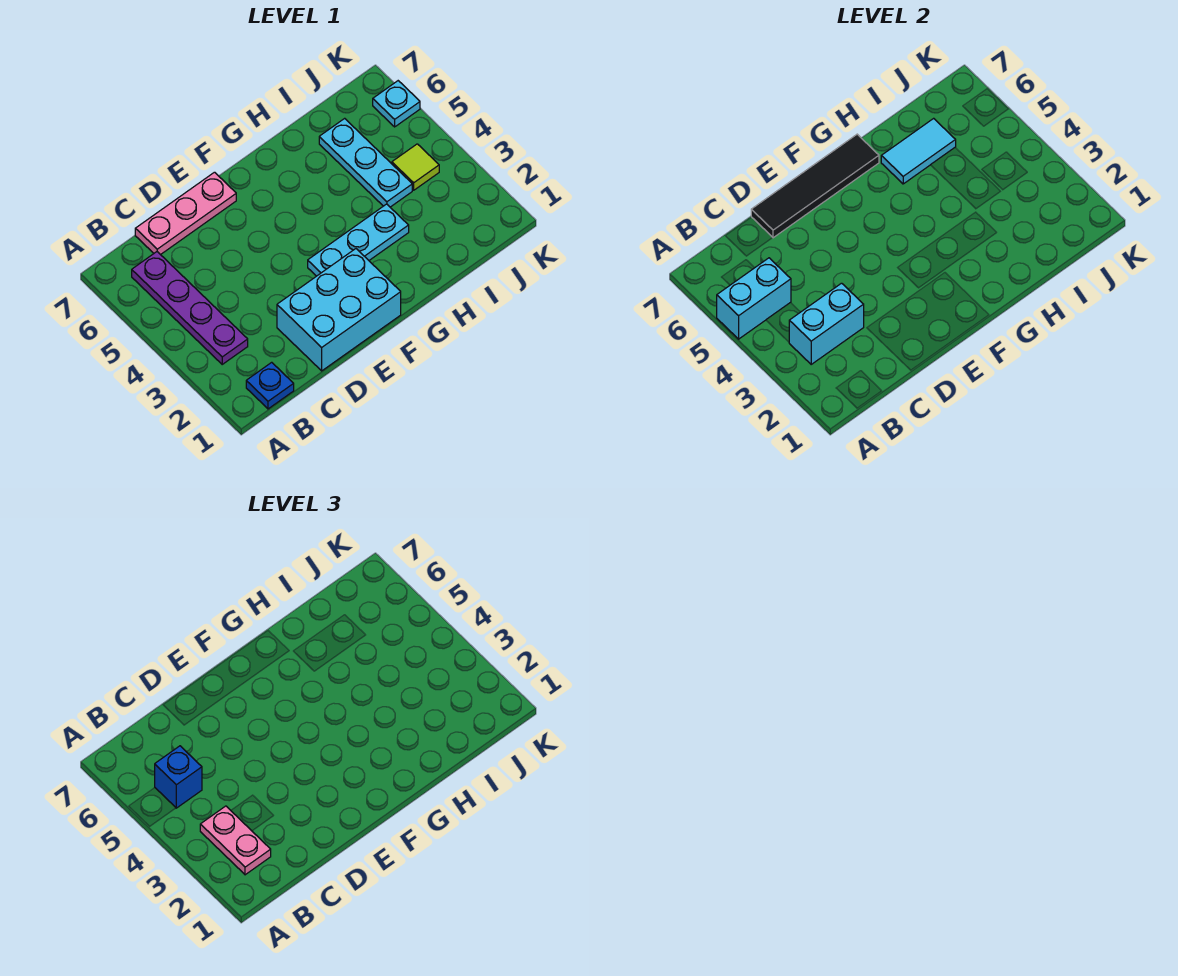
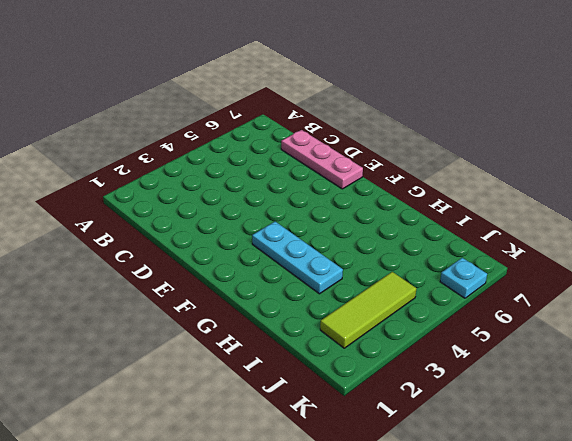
lime tile J2:J4 level 1 -> lime tile J4 level 1
none -> blue plate B1 level 1
none -> purple plate B3:B6 level 1
none -> cyan brick D1:F2 level 1

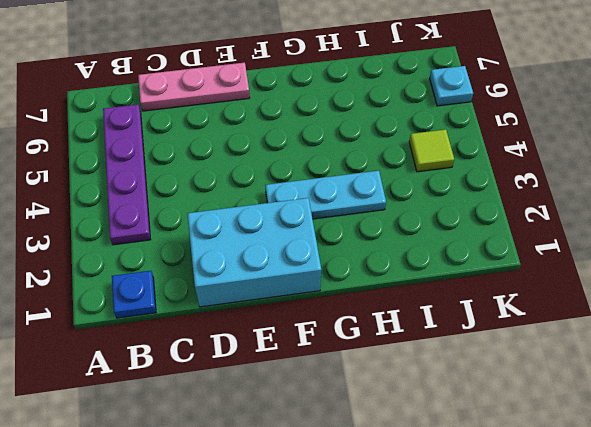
none -> cyan plate I4:I6 level 1
none -> cyan brick A5:B5 level 2
none -> cyan brick B3:C3 level 2

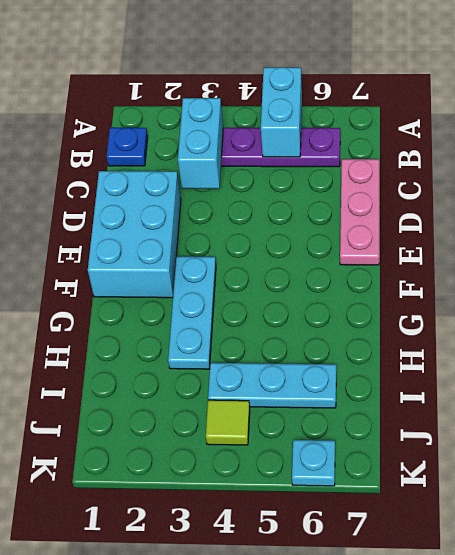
none -> black tile D7:G7 level 2
none -> cyan tile H6:I6 level 2
none -> pink plate B2:B3 level 3

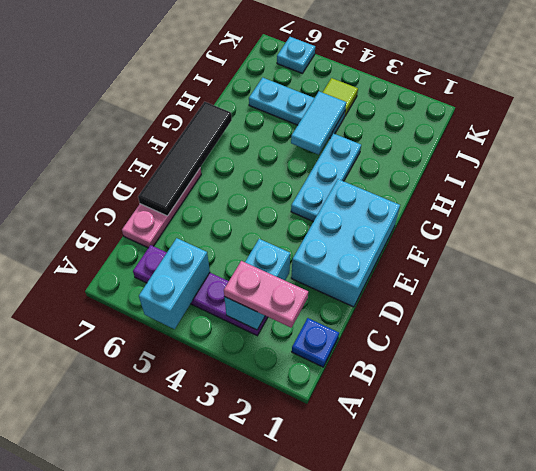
cyan tile H4:I4 level 2 -> cyan tile H6:I6 level 2
none -> blue brick B5 level 3

